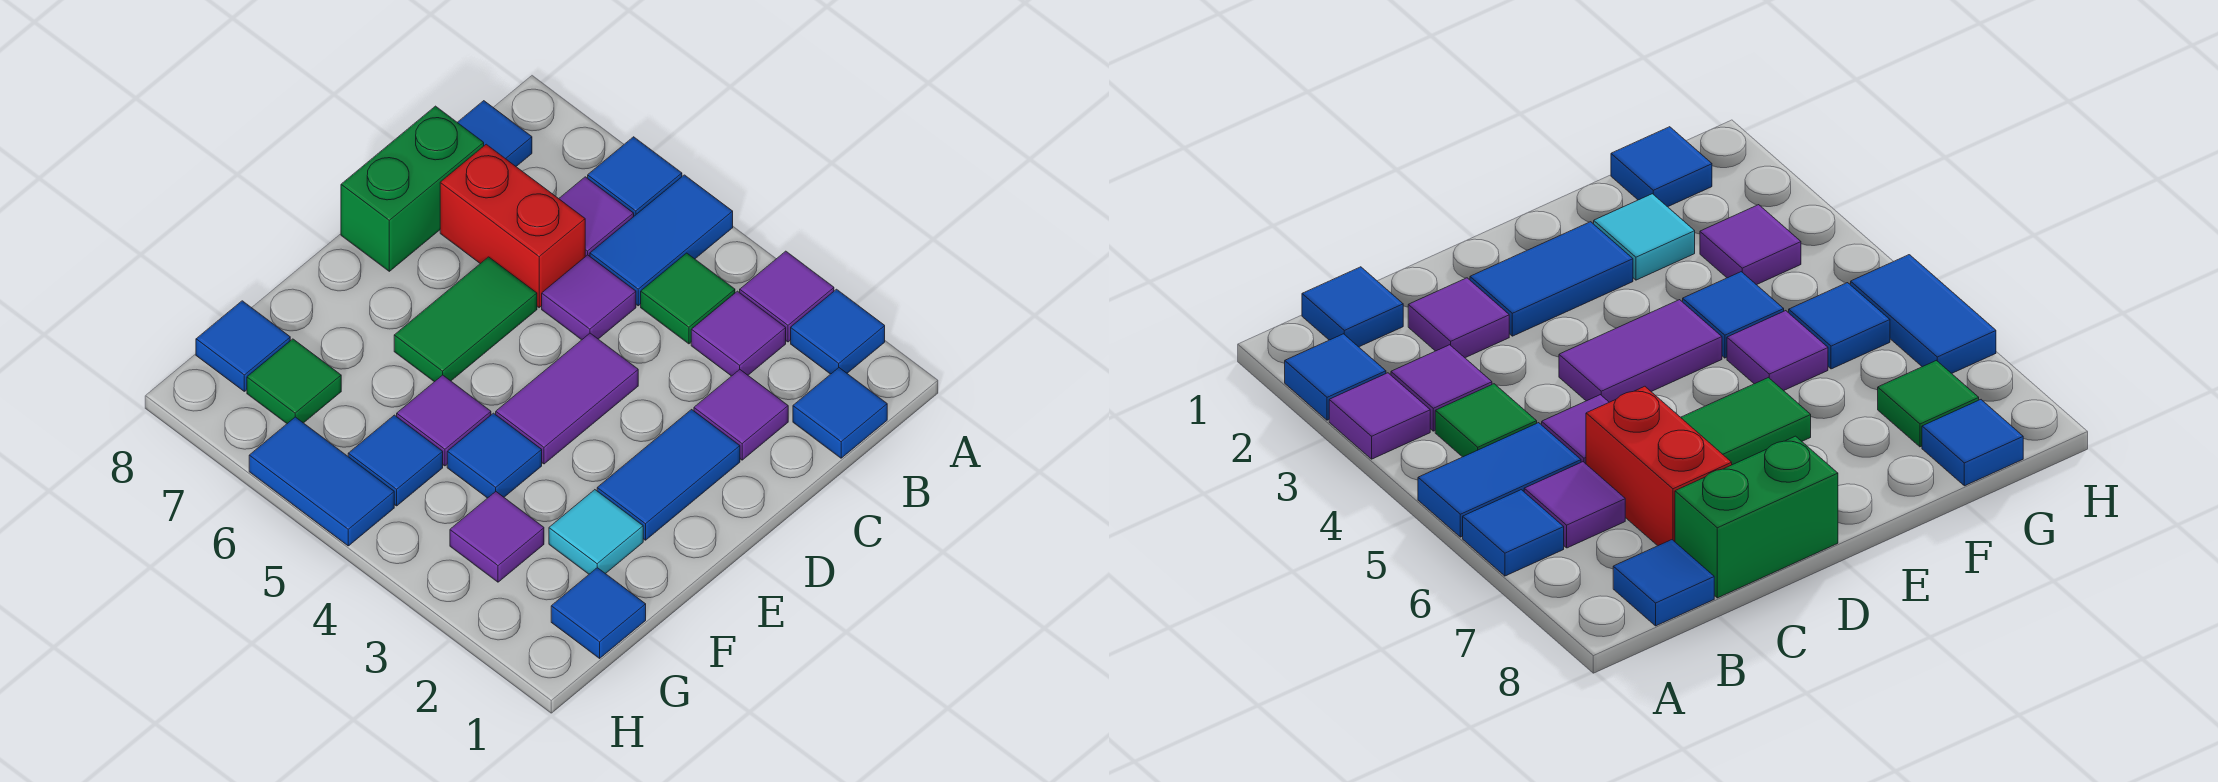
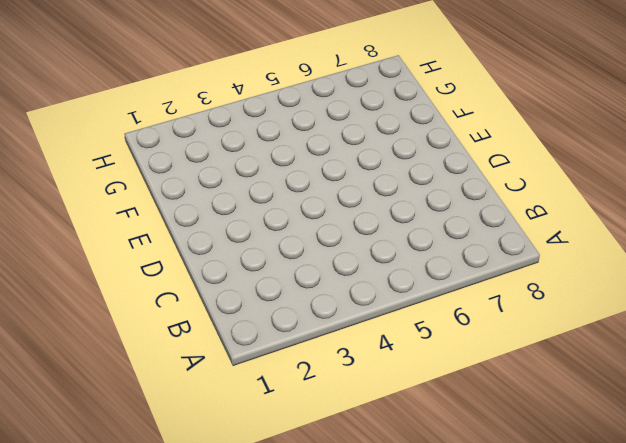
none -> blue tile A2 level 1
none -> purple tile A3 level 1
none -> blue tile A5:B5 level 1

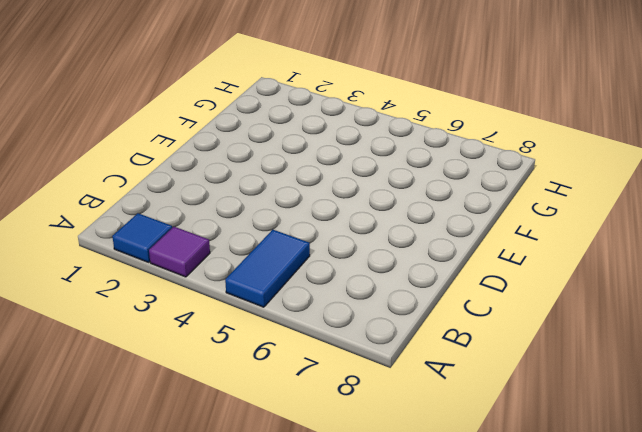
none -> blue tile A6 level 1
none -> blue tile B1 level 1
none -> purple tile B3 level 1

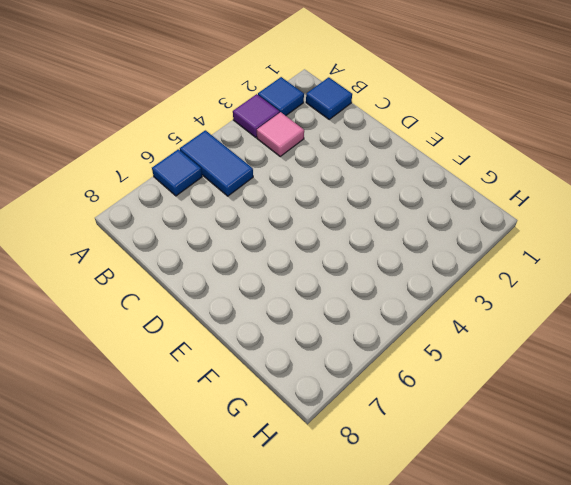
pink tile B3 level 1 -> purple tile B3 level 1
none -> green tile B4 level 1
none -> purple tile B6 level 1
none -> blue tile B8 level 1

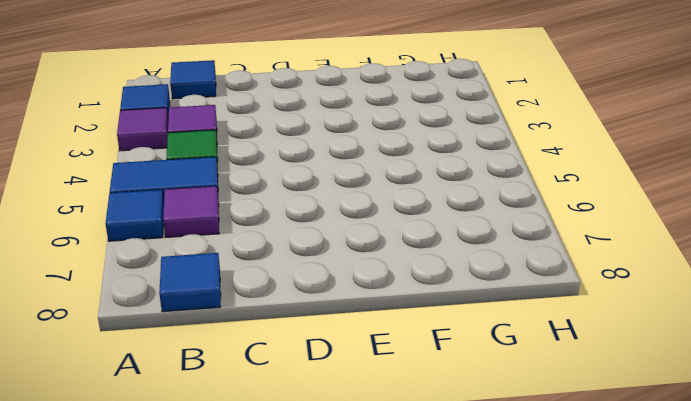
none -> purple tile C2 level 1
none -> purple tile C5 level 1
none -> red brick C6:C7 level 1

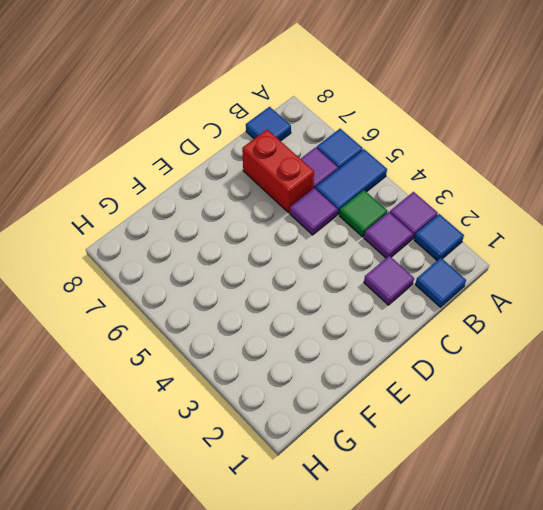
none -> green brick C8:D8 level 1
none -> blue tile D2:E2 level 1
none -> purple tile D4:E4 level 1

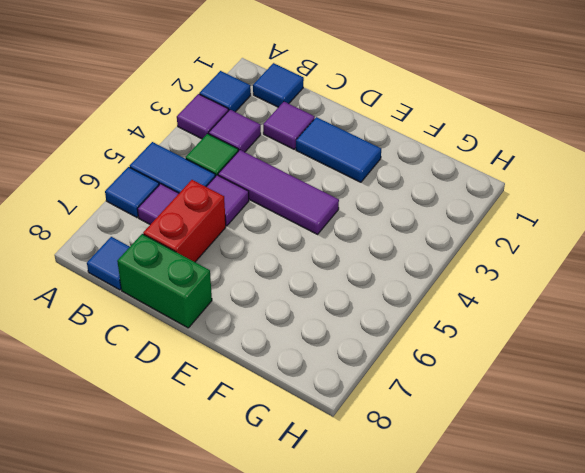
purple tile C4:E4 level 1 -> purple tile D4:E4 level 1
none -> green tile D6:E6 level 1
none -> cyan tile F2 level 1
none -> blue tile F4 level 1

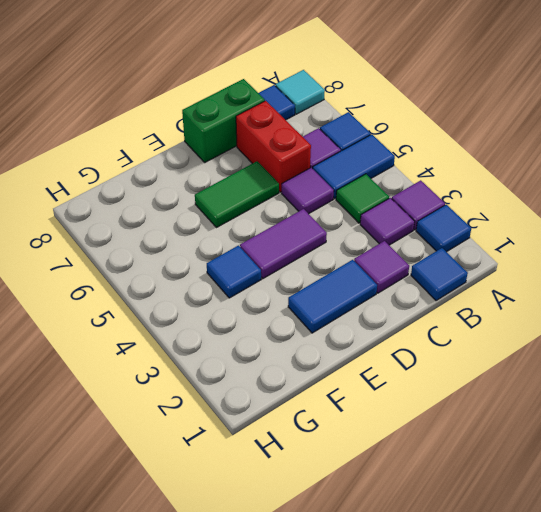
cyan tile A8 level 1 -> cyan tile F2 level 1
none -> purple tile F5 level 1
none -> blue tile G1 level 1
none -> purple tile G3 level 1

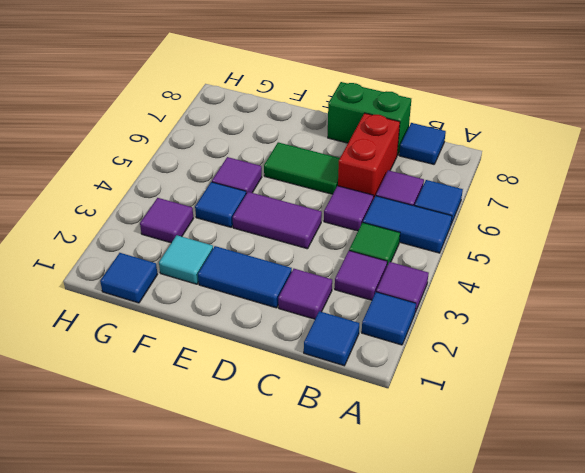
none -> blue tile G5 level 1
none -> green tile G7 level 1
none -> blue tile G8 level 1

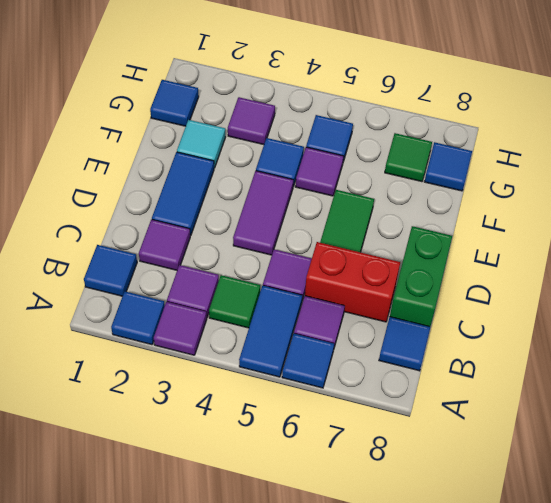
none -> blue tile H5:H6 level 1

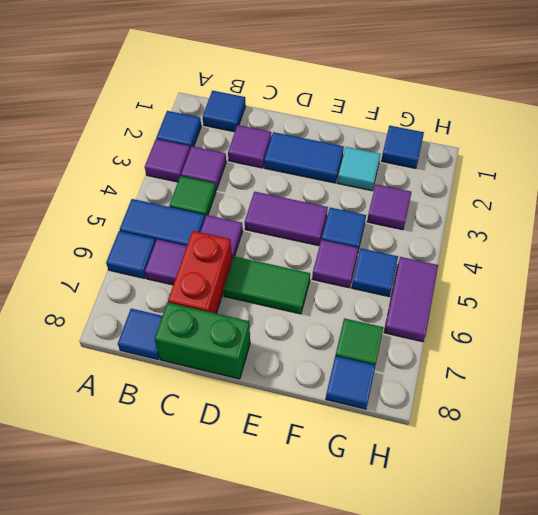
purple tile H5:H6 level 1 -> blue tile H5:H6 level 1

